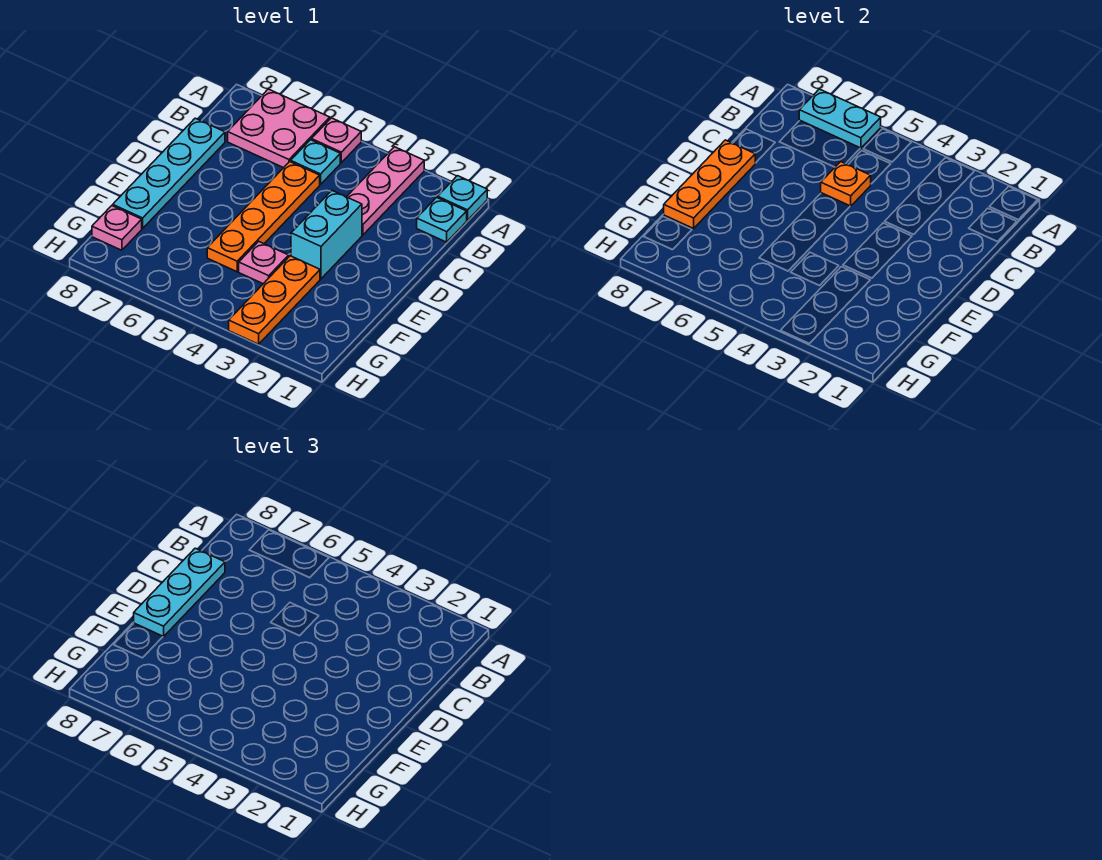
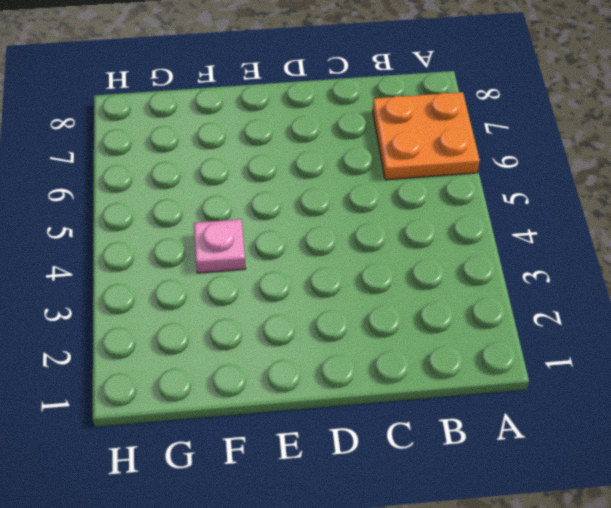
orange plate A6:B7 level 1 -> pink plate A6:B7 level 1
none -> cyan plate A1 level 1
none -> pink plate A3:C3 level 1
none -> pink plate A5 level 1

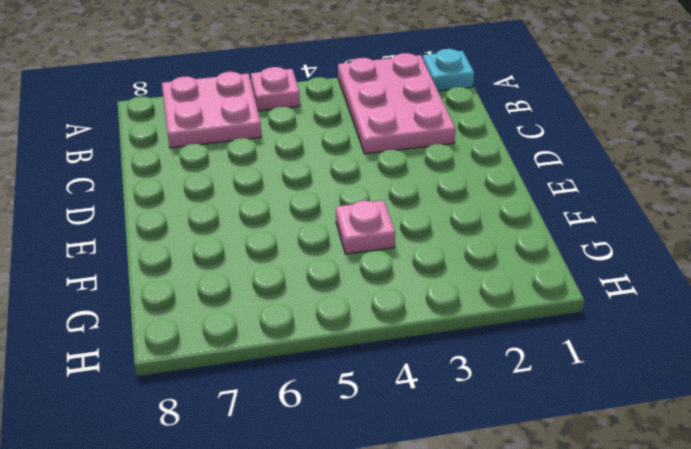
pink plate A2:C3 level 1 -> pink plate A3:C3 level 1
none -> cyan plate B1 level 1
none -> cyan plate B5 level 1
none -> orange plate C5:F5 level 1

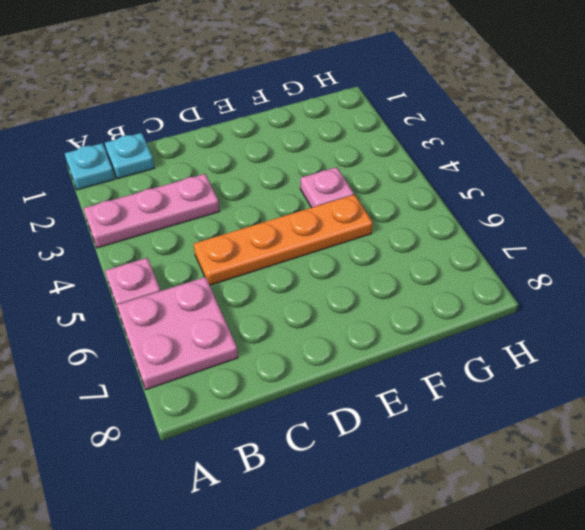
none -> cyan plate B5 level 1
none -> cyan plate C8:F8 level 1
none -> cyan brick D3:E3 level 1

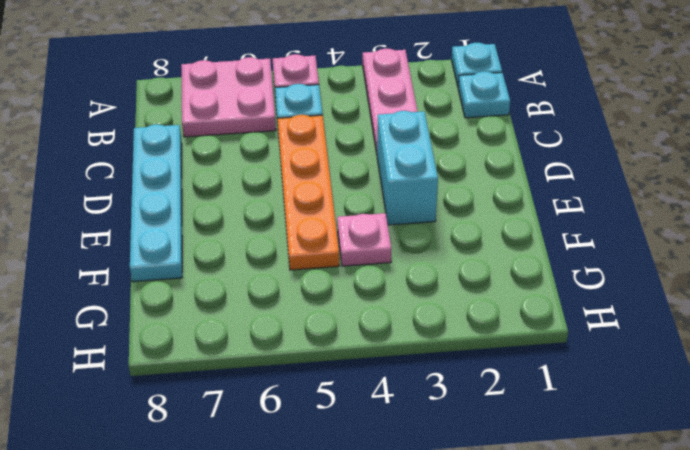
none -> orange plate F3:H3 level 1
none -> pink plate G8 level 1
none -> cyan plate A6:A7 level 2

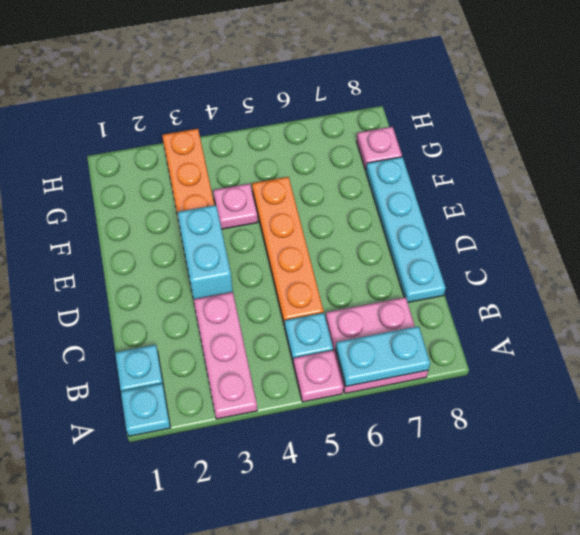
none -> orange plate C5 level 2
none -> orange plate D8:F8 level 2
none -> cyan plate C8:E8 level 3

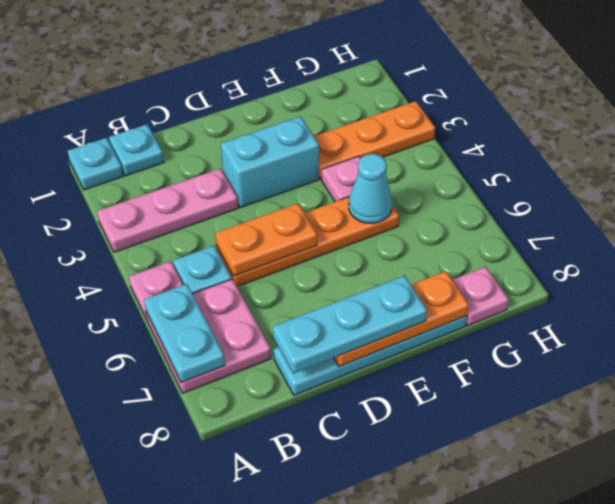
orange plate C5:D5 level 2 -> orange plate C5 level 2
cyan cone F5 level 2 -> none

